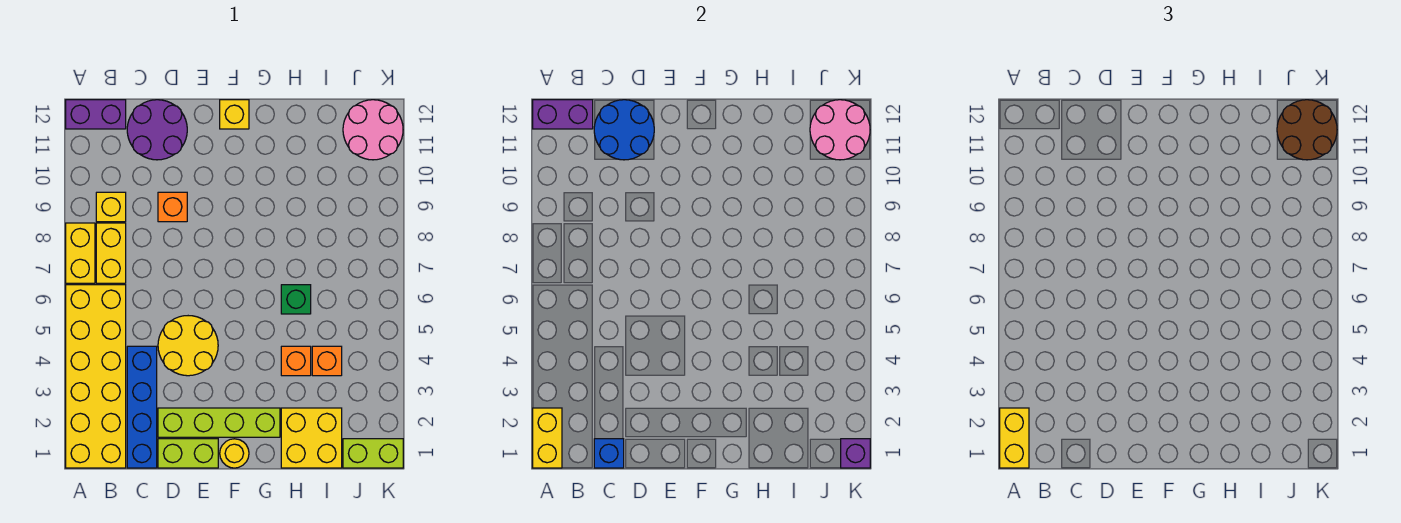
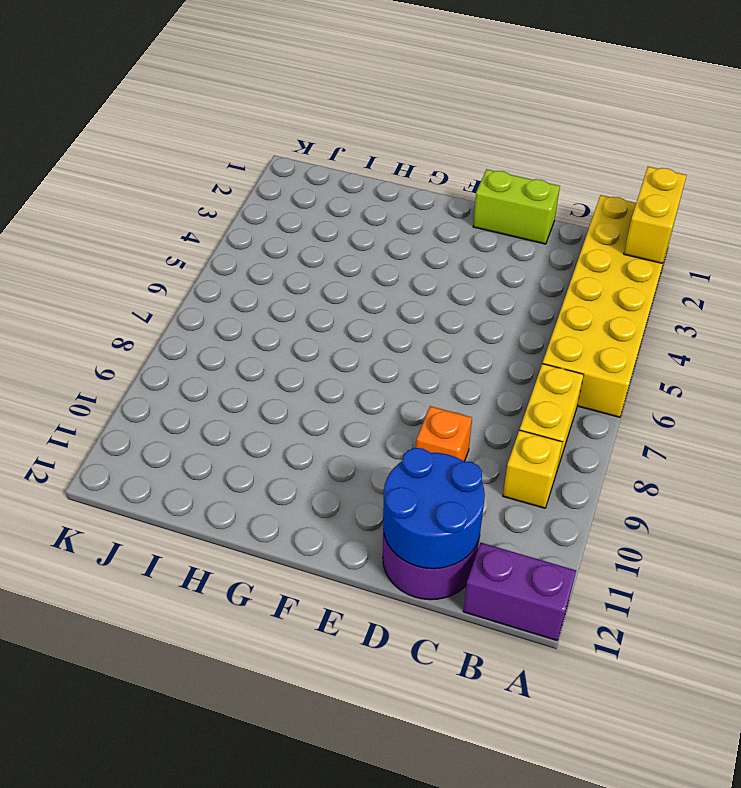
none -> yellow brick A7:A8 level 1
none -> blue brick C1:C4 level 1
none -> lime brick D2:G2 level 1

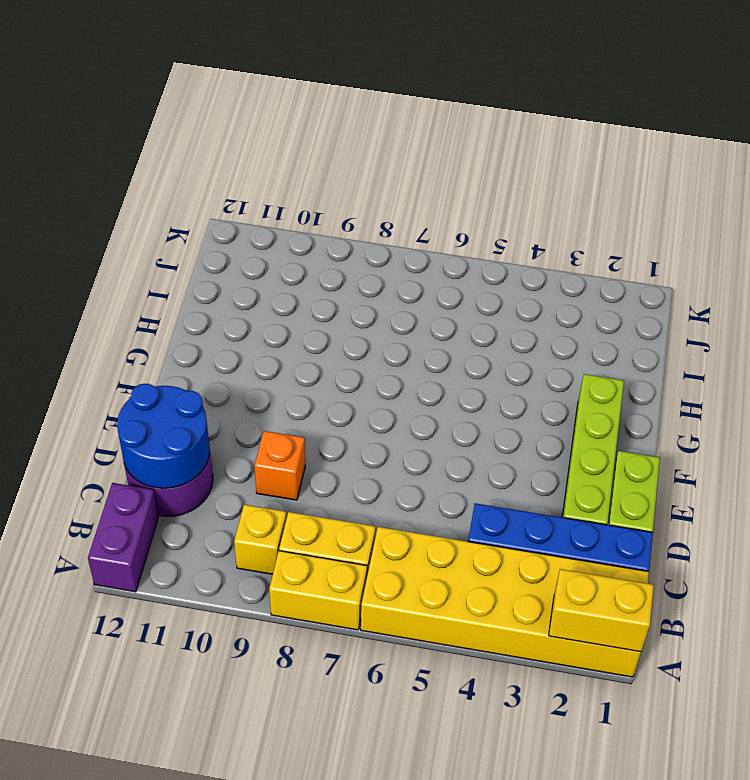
none -> yellow round brick D4:E5 level 1
none -> yellow round brick F1 level 1
none -> yellow brick F12 level 1

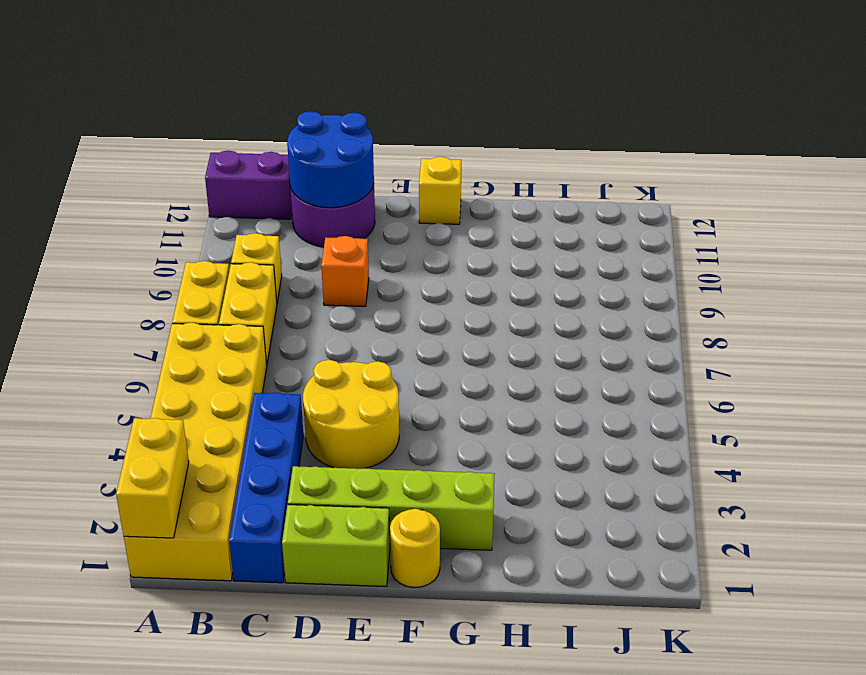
none -> yellow brick H1:I2 level 1
none -> orange brick H4 level 1
none -> green brick H6 level 1

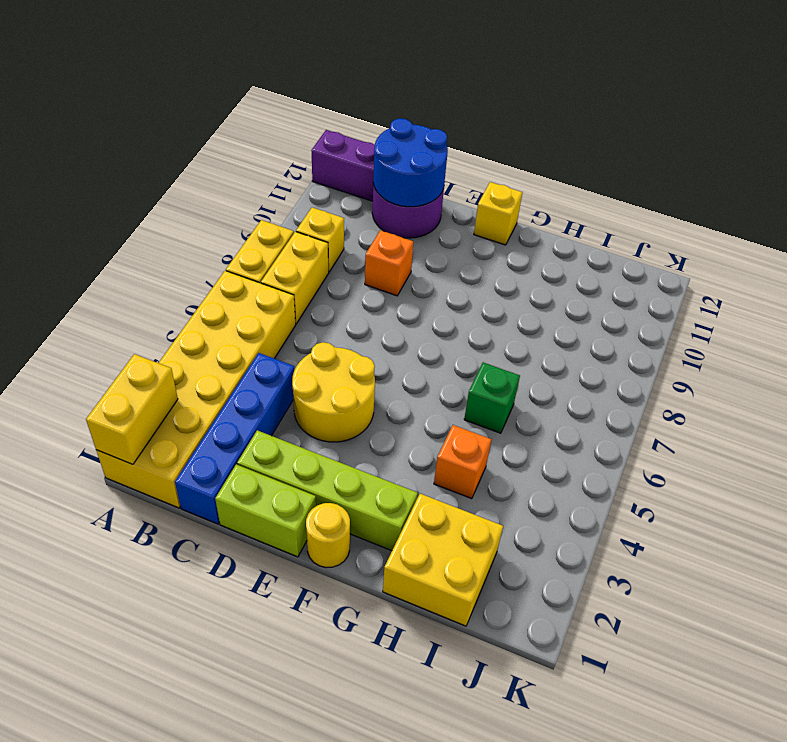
none -> orange brick I4 level 1
none -> lime brick J1:K1 level 1
none -> pink round brick J11:K12 level 1

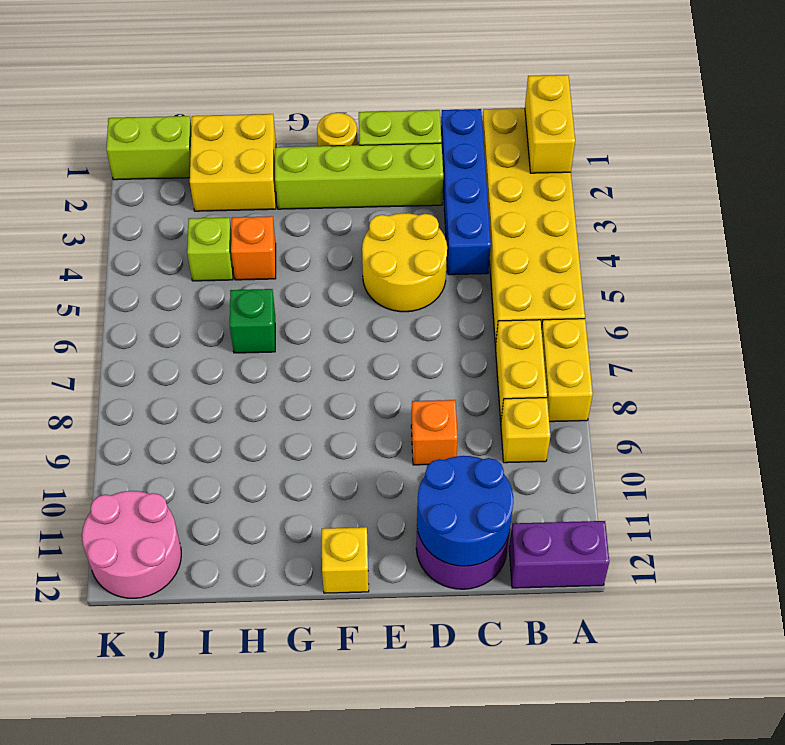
lime brick I4 level 1 -> orange brick I4 level 1
none -> purple brick A12:B12 level 2
none -> blue brick C1 level 2
none -> pink round brick J11:K12 level 2

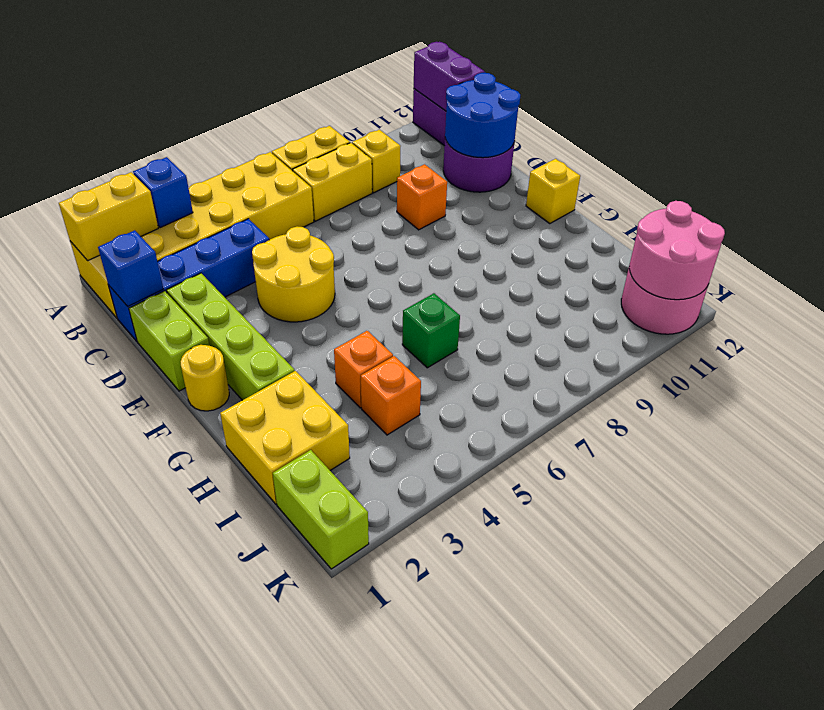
blue brick A3 level 2 -> none
none -> purple brick K1 level 2
none -> yellow brick A1:A2 level 3
none -> brown round brick J11:K12 level 3

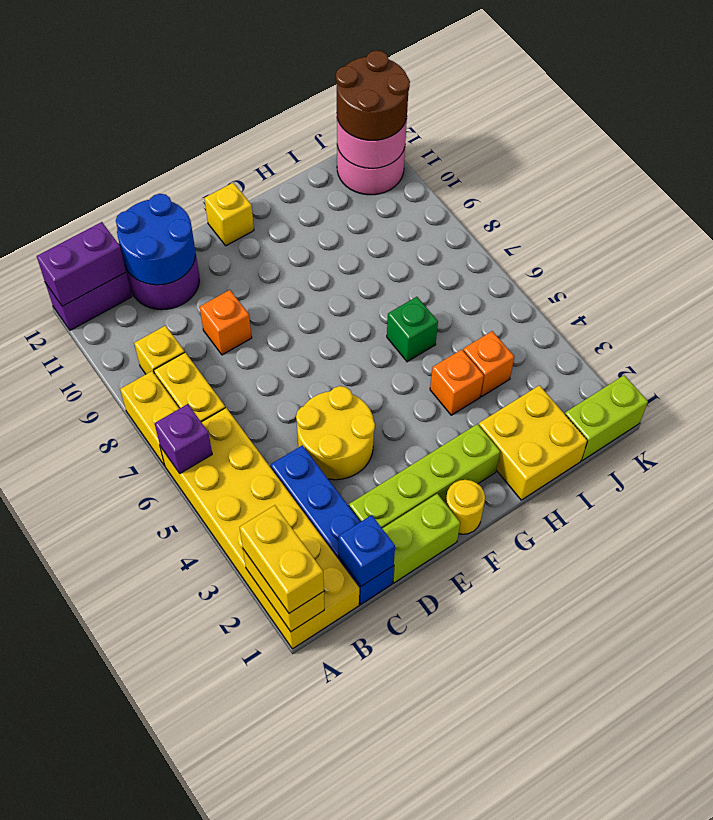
purple brick A6 level 2 -> purple brick K1 level 2

